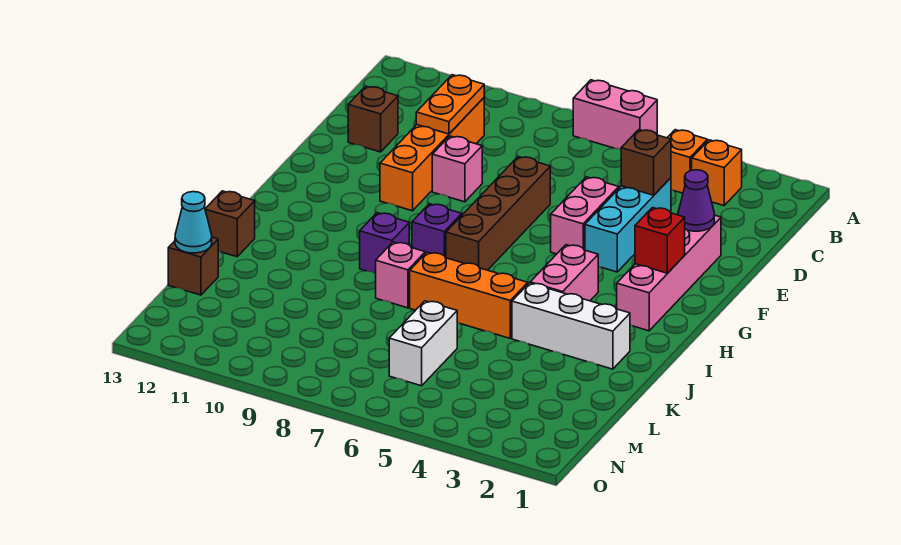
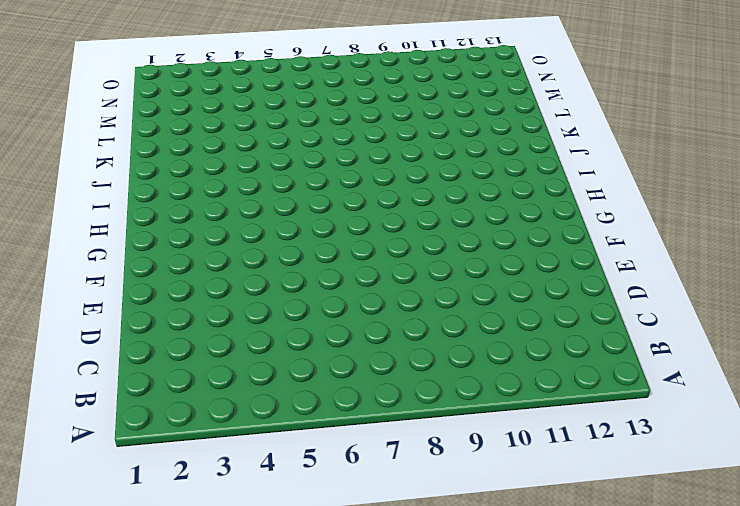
none -> pink brick A6:A7 level 1
none -> orange brick B3 level 1
none -> orange brick B4 level 1

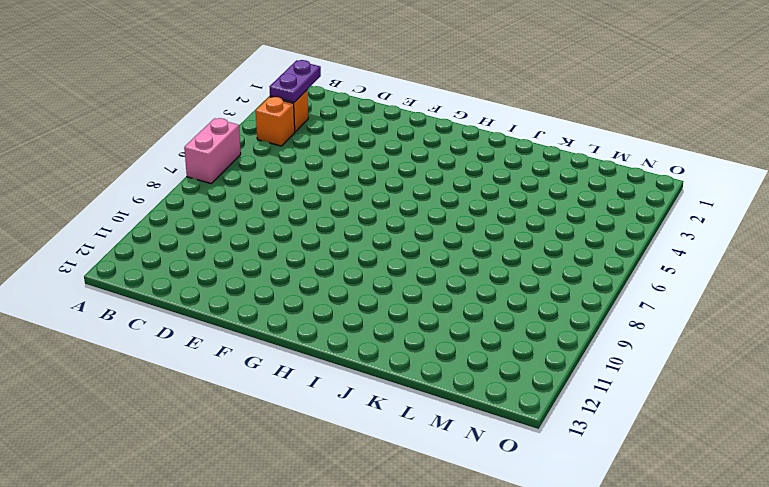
purple plate B2:B3 level 2 -> none
none -> orange brick C10:F10 level 1
none -> cyan brick D4:F4 level 1
none -> brown brick D12 level 1

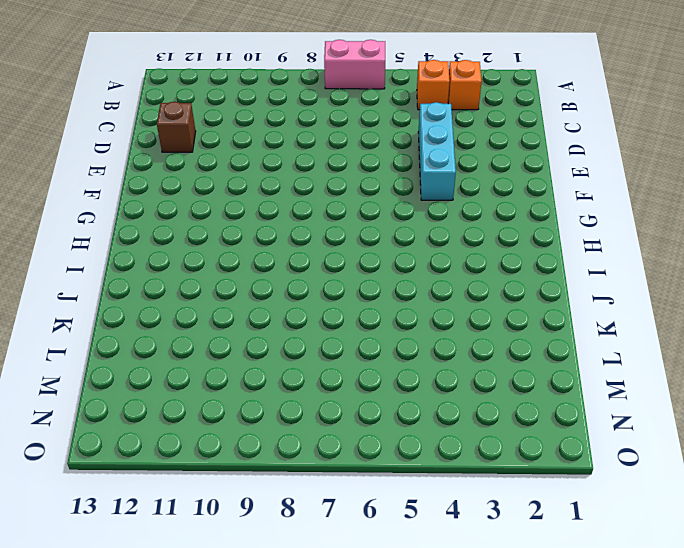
none -> orange brick C10:F10 level 1
none -> pink brick E2:H2 level 1
none -> pink brick E5:F5 level 1

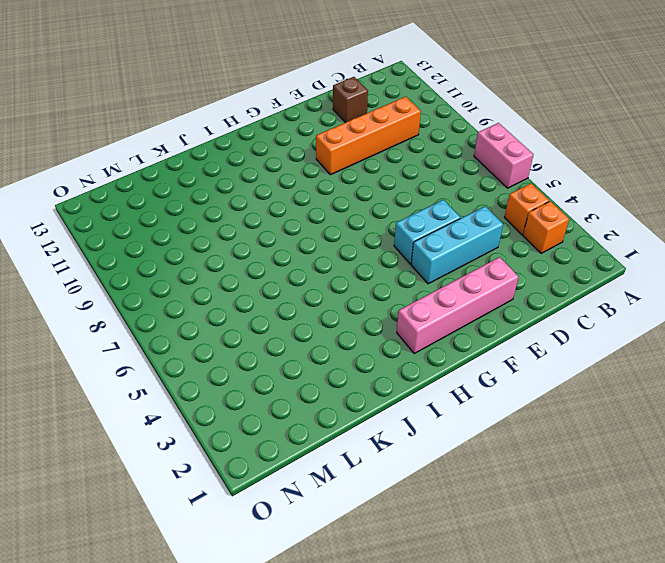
cyan brick E5:F5 level 1 -> pink brick E5:F5 level 1
none -> brown brick E7:H7 level 1
none -> pink brick E9 level 1
none -> pink brick H4:I4 level 1

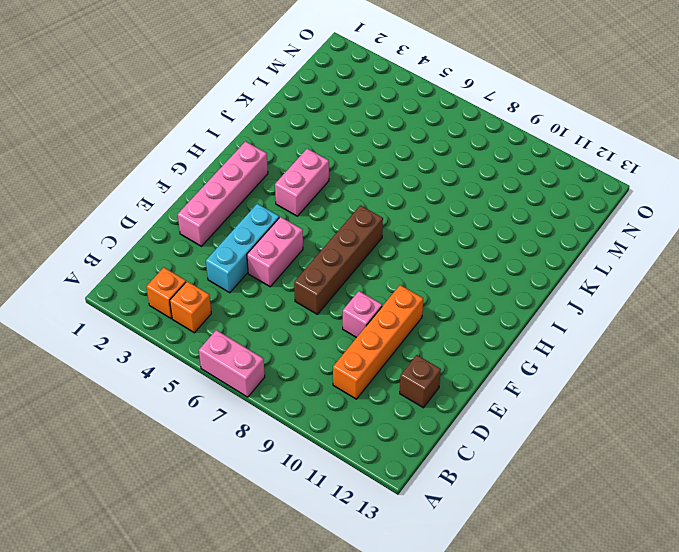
none -> purple brick H8 level 1
none -> purple brick I9 level 1
none -> white brick J2:J4 level 1

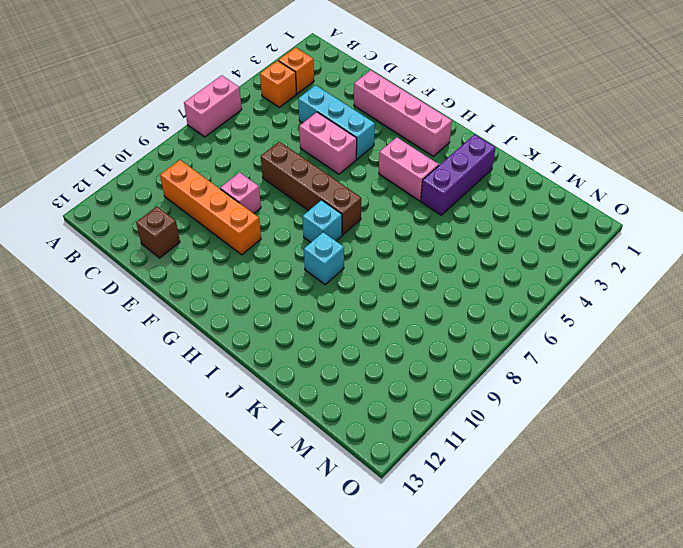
cyan brick H8 level 1 -> purple brick H8 level 1
cyan brick I9 level 1 -> purple brick I9 level 1
purple brick J2:J4 level 1 -> white brick J2:J4 level 1
none -> orange brick J5:J7 level 1
none -> pink brick J8 level 1
none -> brown brick J13 level 1

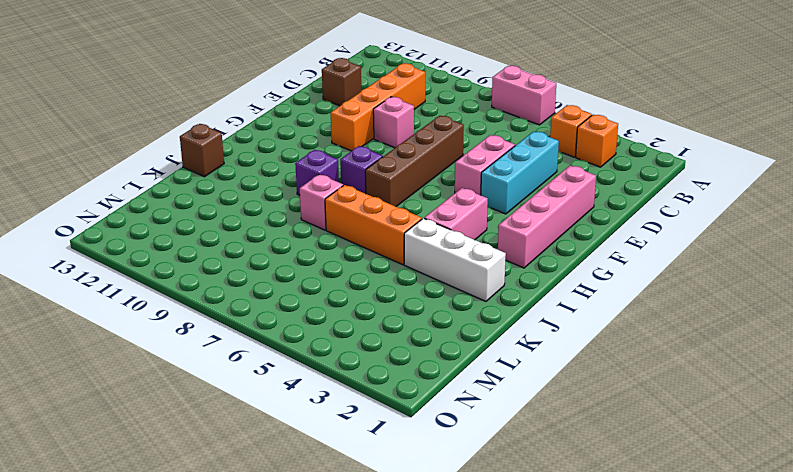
none -> white brick L6:M6 level 1
none -> brown brick L13 level 1
none -> orange plate C10:D10 level 2

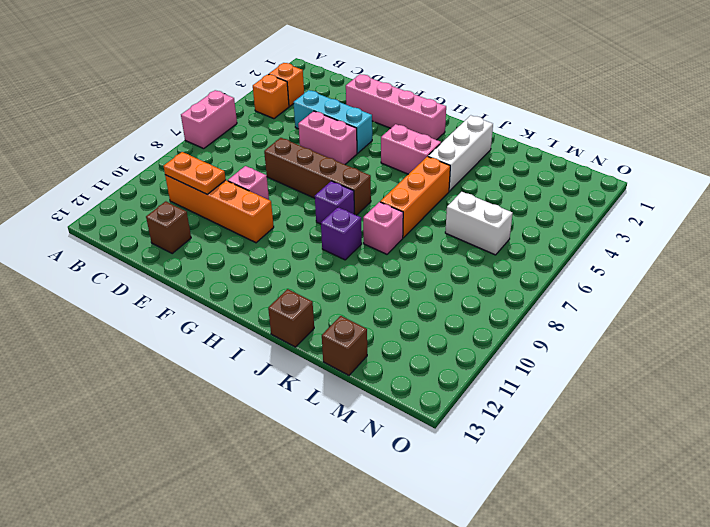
none -> brown brick D4 level 2
none -> purple cone E2 level 2
none -> red brick G2 level 2

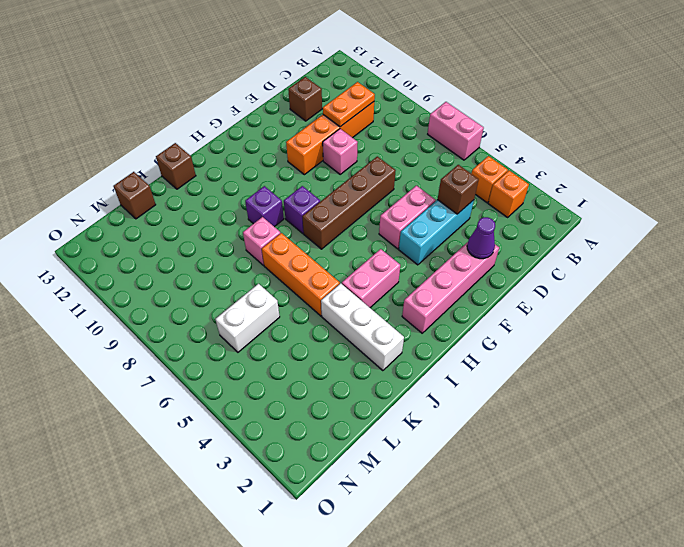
none -> red brick G2 level 2
none -> cyan cone L13 level 2

